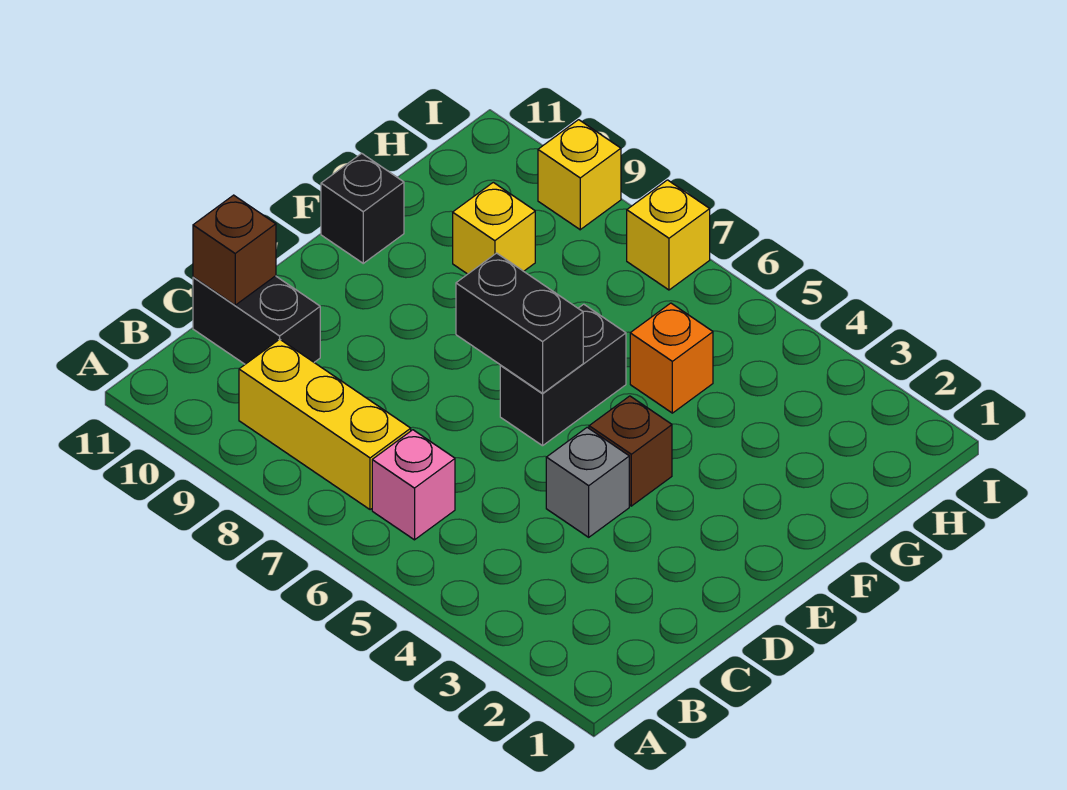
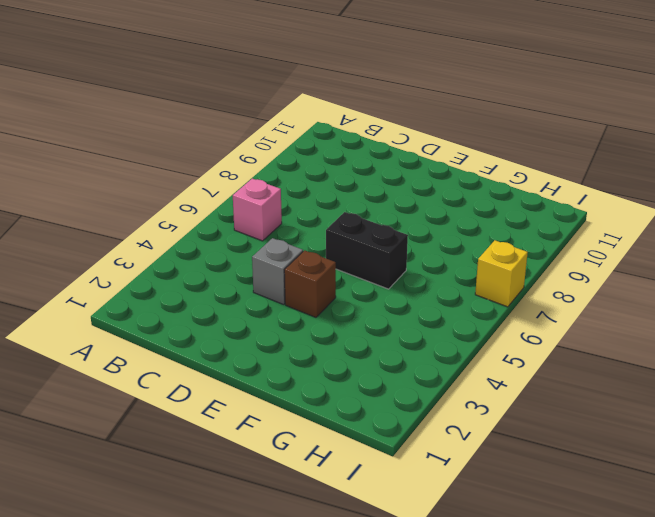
none -> yellow brick B7:B9 level 1
none -> black brick C10:C11 level 1
none -> black brick F11 level 1

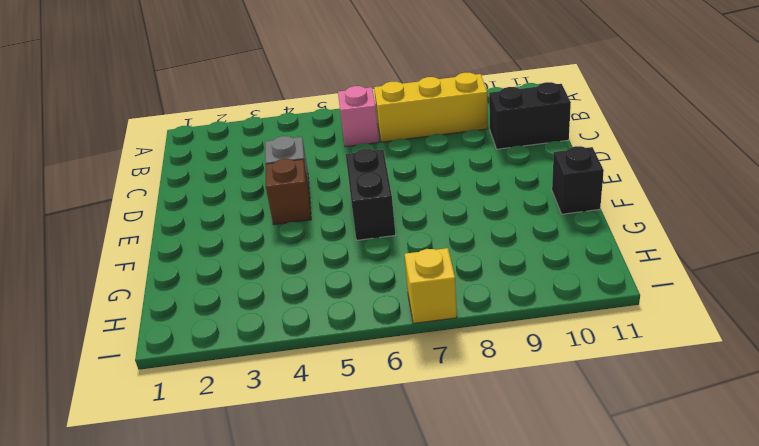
none -> orange brick G5 level 1
none -> yellow brick G9 level 1
none -> yellow brick I9 level 1

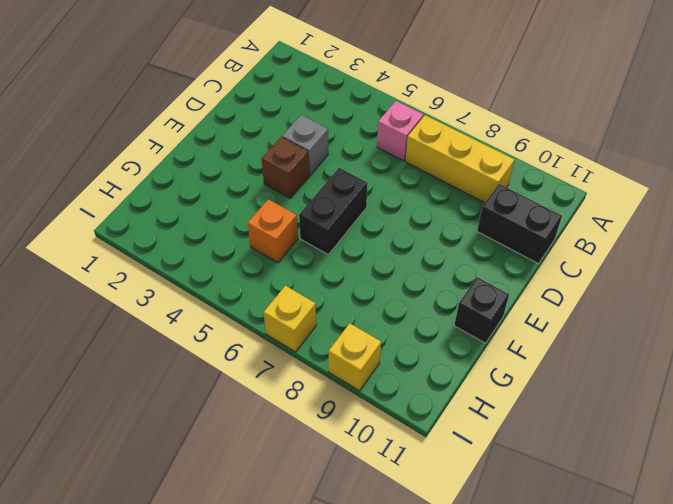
none -> yellow brick G9 level 1
none -> brown brick C11 level 2
none -> black brick E6:E7 level 2

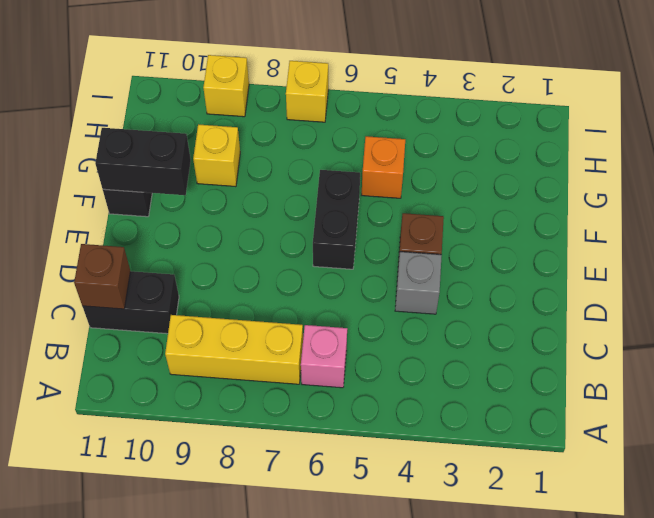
black brick F10:F11 level 2 -> black brick E6:E7 level 2

